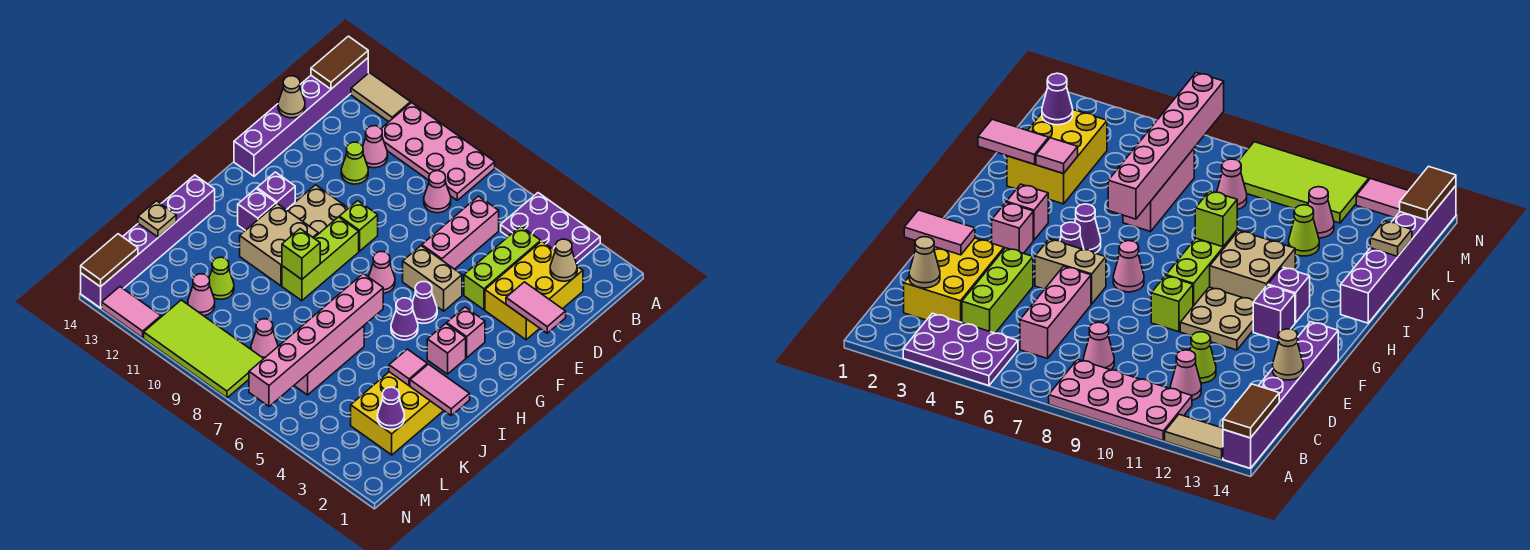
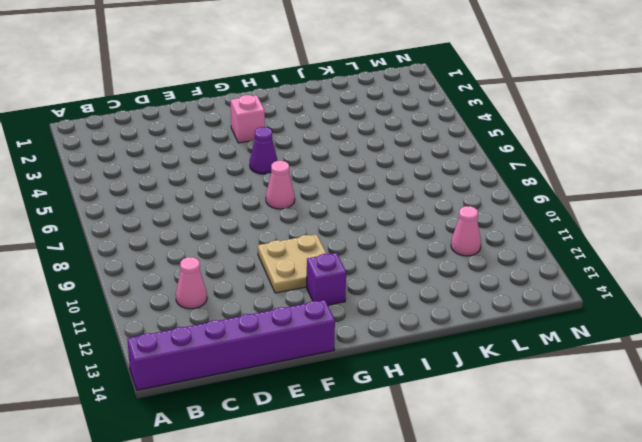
none -> purple plate A3:B5 level 1
none -> pink plate A8:B11 level 1
none -> tan tile A12:A13 level 1
none -> yellow brick C2:E3 level 1

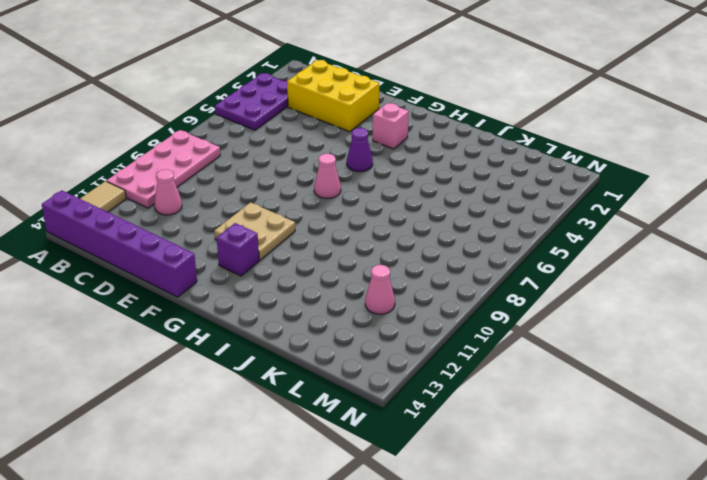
none -> lime brick C4:E4 level 1
none -> pink brick C6:E6 level 1
none -> pink cone C8 level 1
none -> lime cone D11 level 1

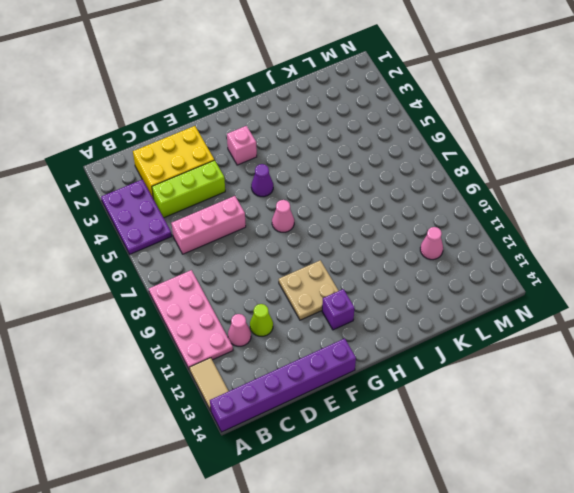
none -> pink cone C8 level 1
none -> tan brick F5:F6 level 1
none -> lime brick F9 level 1
none -> lime brick G9:I9 level 1

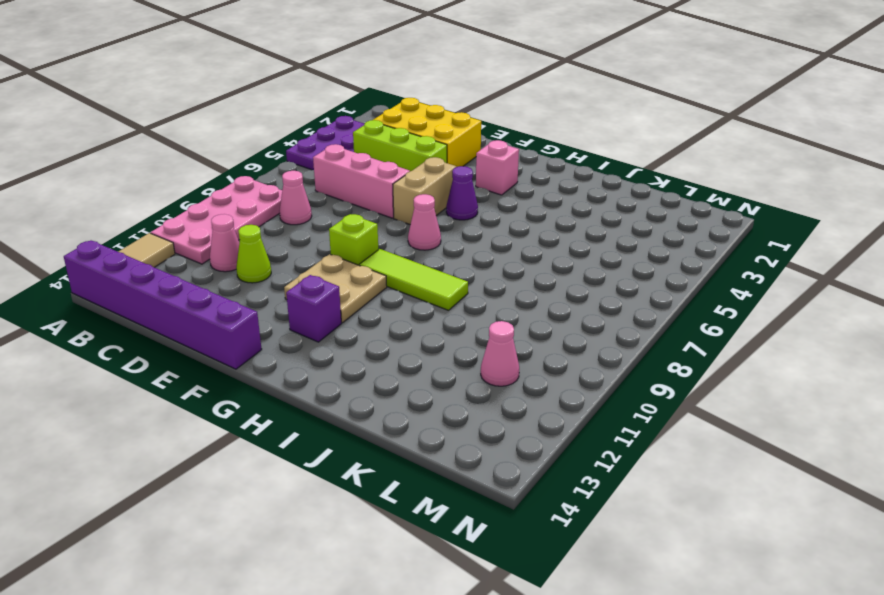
lime tile G9:I9 level 1 -> lime brick G9:I9 level 1
none -> pink brick H3 level 1
none -> purple cone H5 level 1
none -> tan brick H10:I11 level 1
none -> purple brick H12 level 1

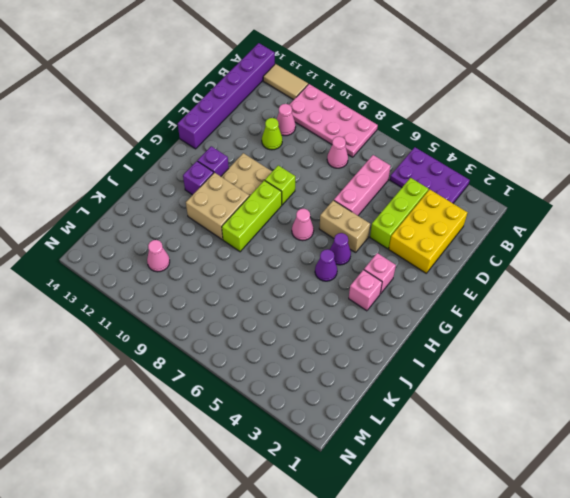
none -> purple brick I14:N14 level 1
none -> yellow brick J2:L3 level 1
none -> pink brick J6:L6 level 1
none -> lime cone K11 level 1

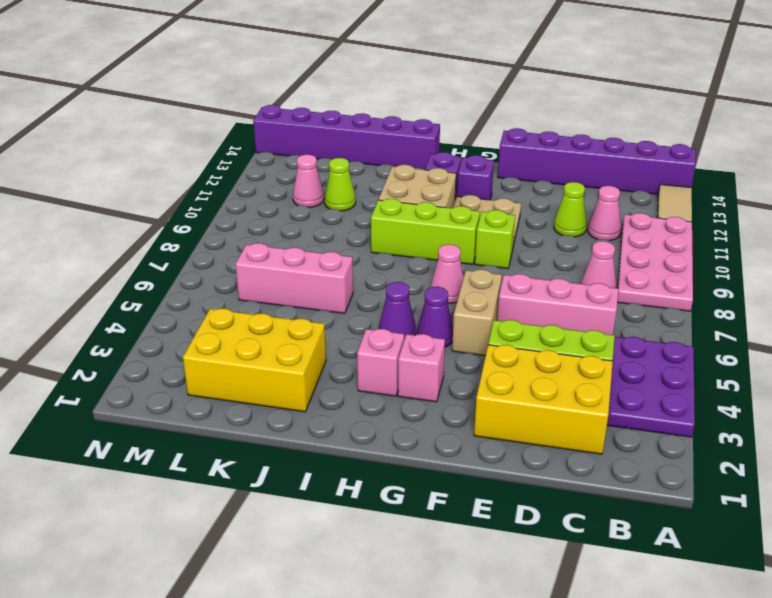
none -> pink cone L8 level 1
none -> lime tile M8:N11 level 1
none -> pink tile N12:N13 level 1
none -> brown tile A14:B14 level 2

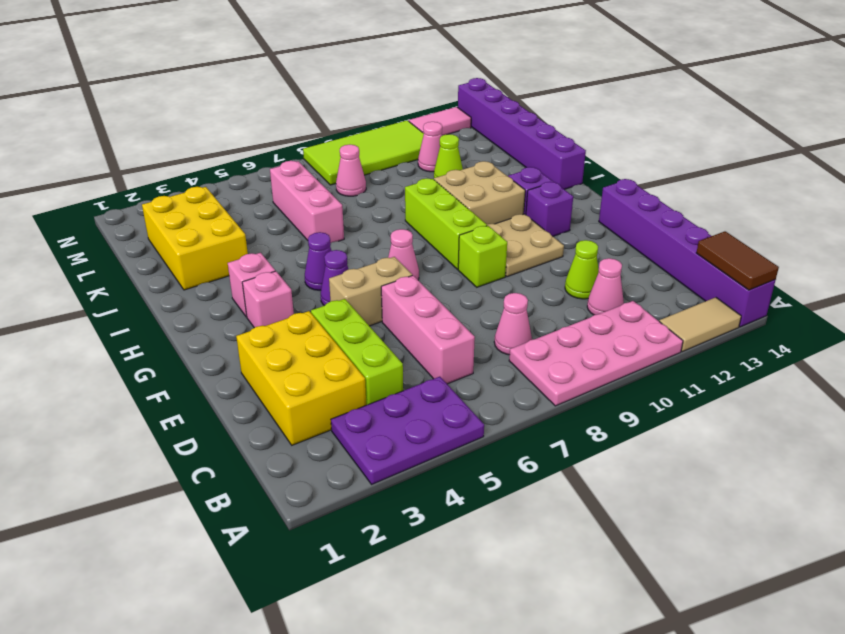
none -> tan cone C2 level 2
none -> tan cone D14 level 2
none -> pink tile E1:E2 level 2
none -> pink brick I6:N6 level 2

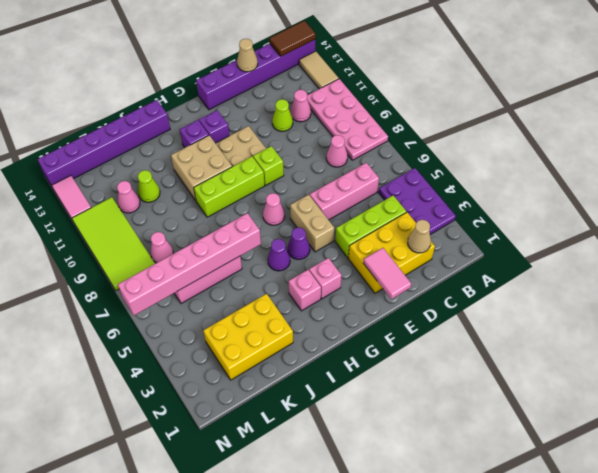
none -> lime brick I9 level 2
none -> pink tile J1:J2 level 2
none -> pink tile J3 level 2
none -> tan plate K14 level 2

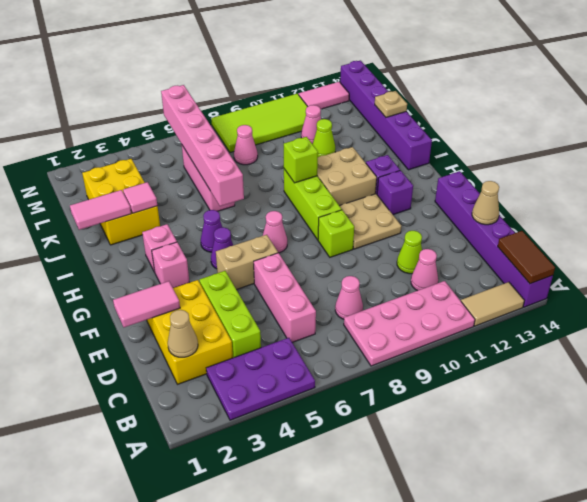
none -> purple cone L2 level 2
none -> brown tile M14:N14 level 2

